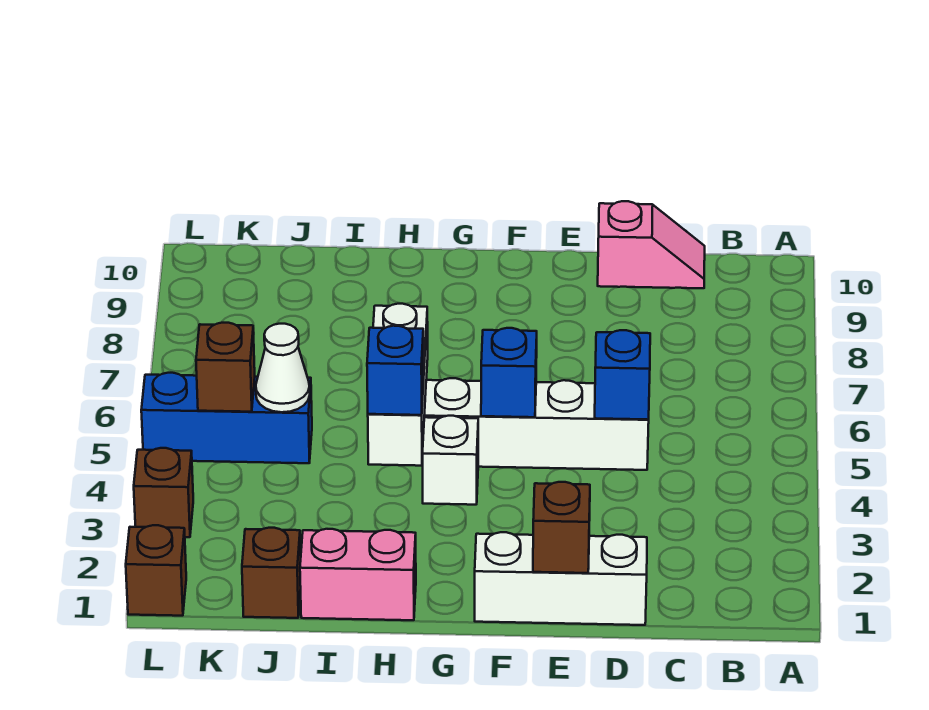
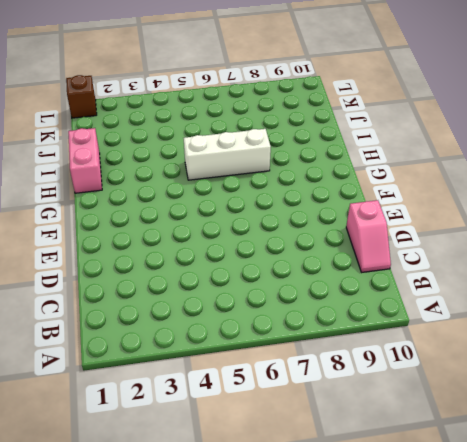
none -> white brick D1:F1 level 1
none -> white brick D5:G5 level 1
none -> white brick G4 level 1

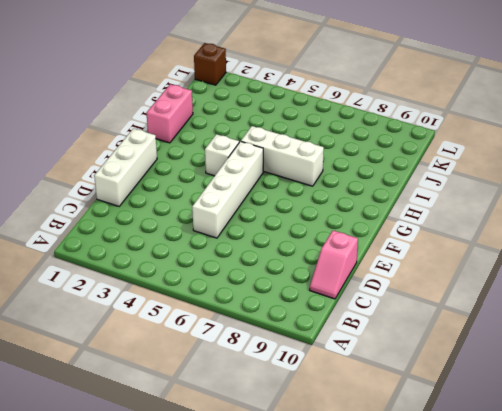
none -> brown brick J1 level 1
none -> blue brick J5:L5 level 1
none -> brown brick L3 level 1

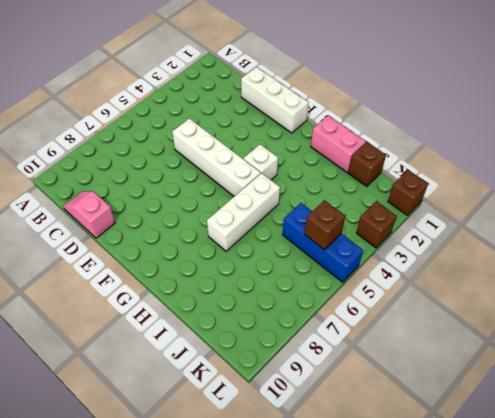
none -> blue brick D5 level 2
none -> brown brick E1 level 2
none -> blue brick F5 level 2

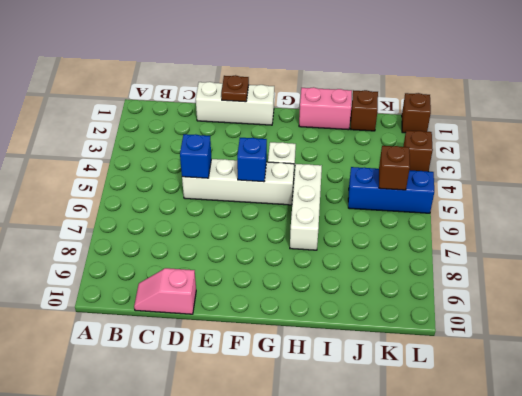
brown plate E1 level 2 -> brown brick E1 level 2
none -> blue brick H5 level 2
none -> white cone J5 level 2

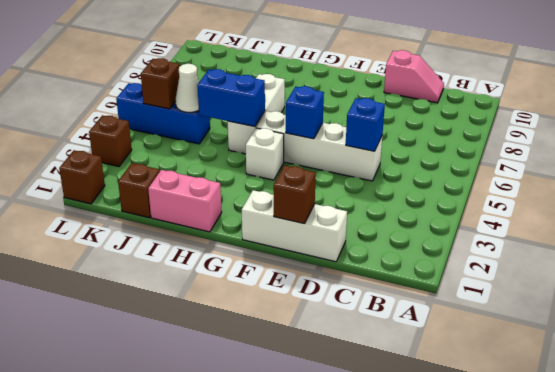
blue brick H5:I5 level 2 -> blue brick H5 level 2

